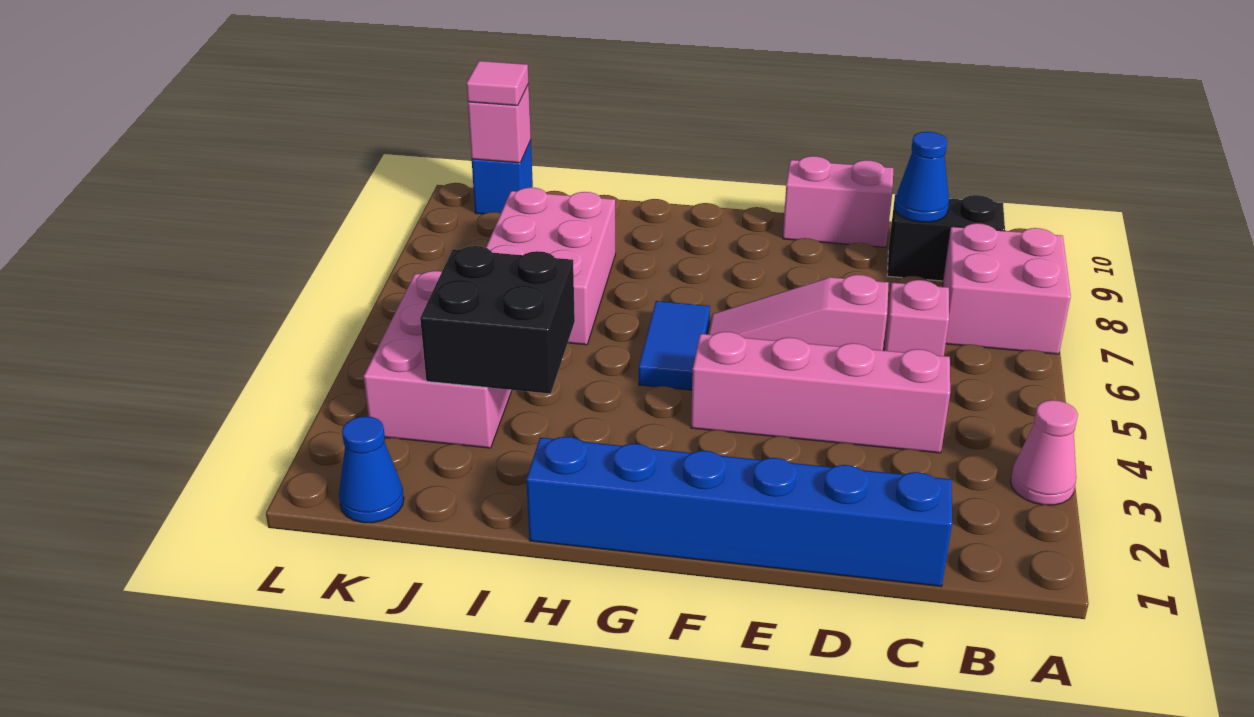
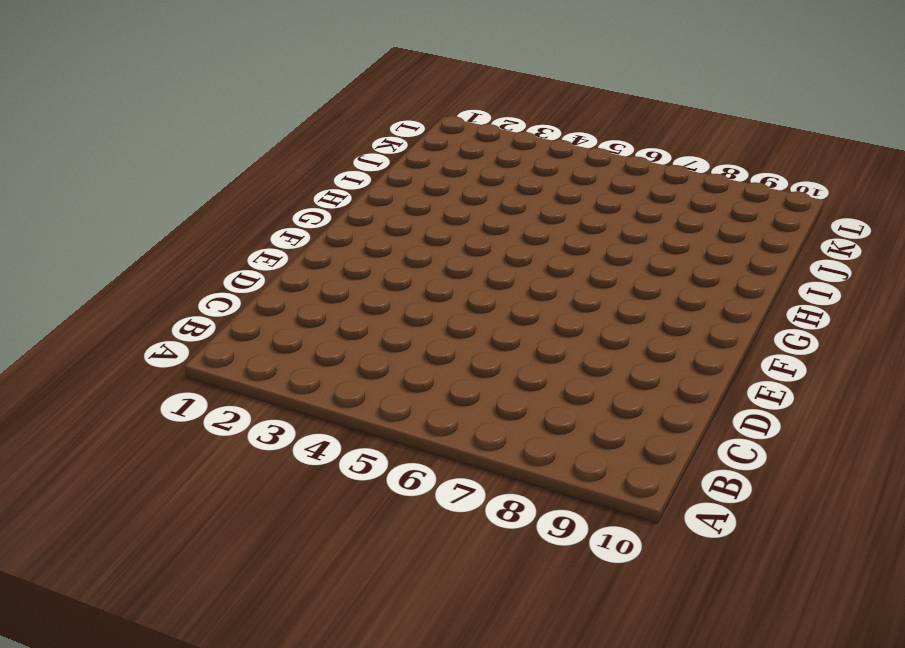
none -> pink cone A3 level 1
none -> pink brick A7:B8 level 1
none -> black brick B9:C9 level 1

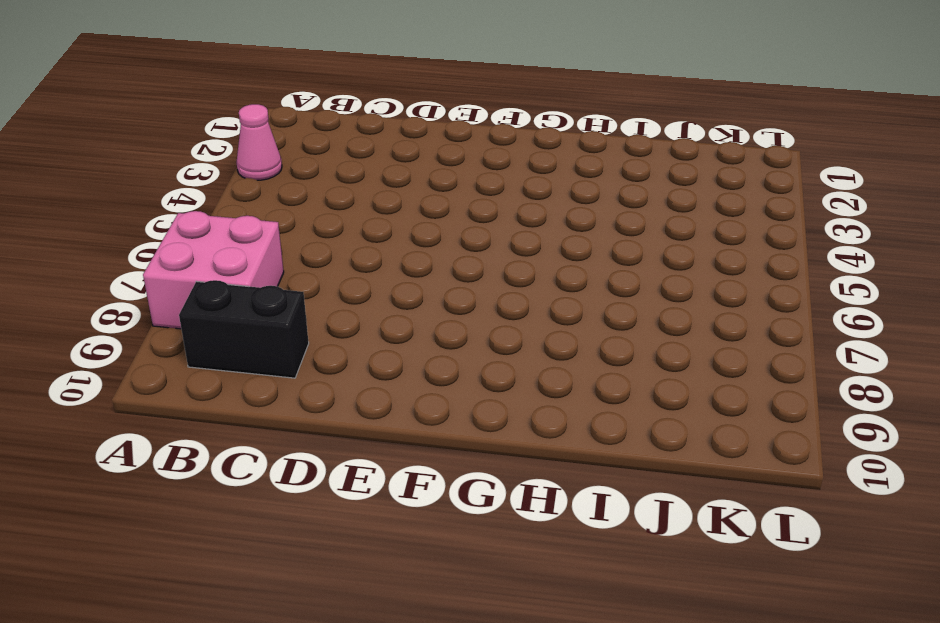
none -> blue brick C1:H1 level 1
none -> pink brick C4:F4 level 1
none -> pink brick C6 level 1

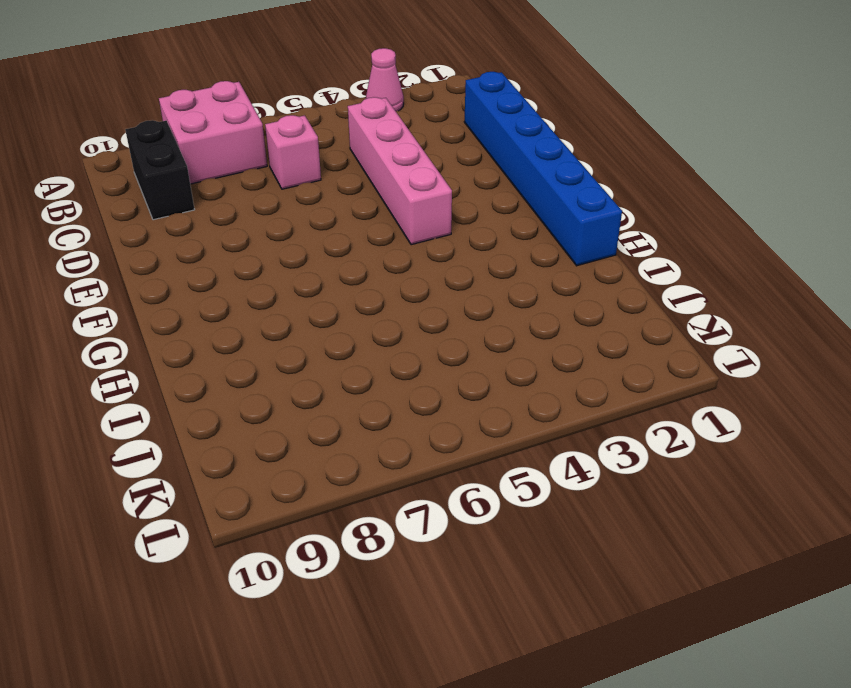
none -> pink slope D6:F6 level 1 top D
none -> pink brick D10:E10 level 1
none -> blue tile G5:G6 level 1

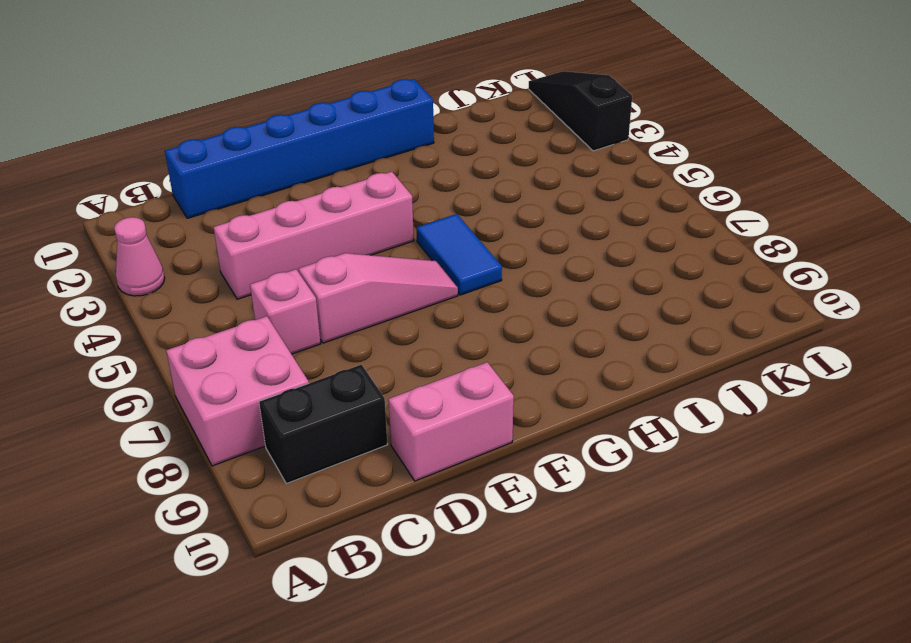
black slope L1:L3 level 1 top 3 -> none
none -> pink brick I6:J8 level 1
none -> pink brick J3:K5 level 1
none -> blue cone K1 level 1

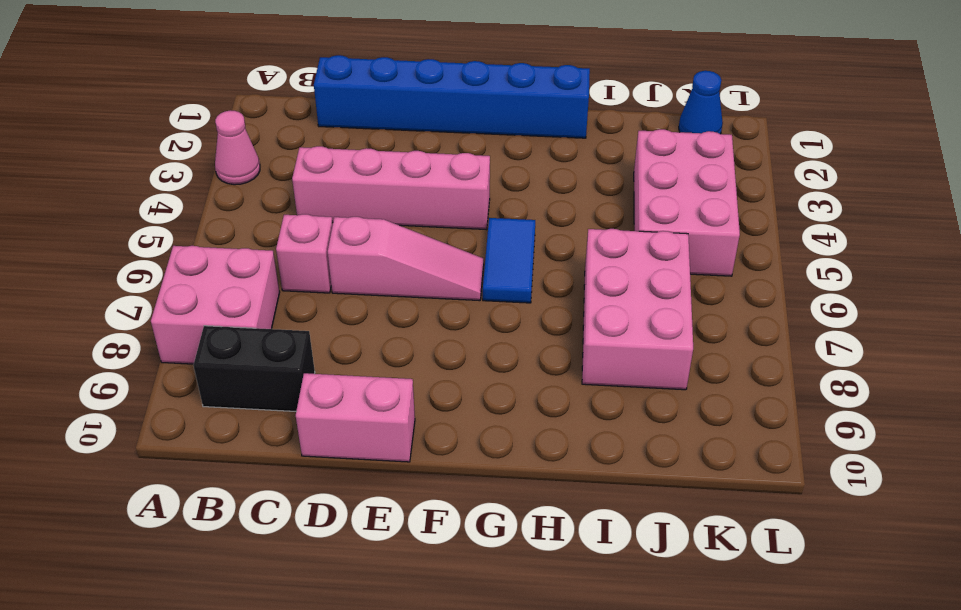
none -> blue brick K10 level 1
none -> blue cone C9 level 2
none -> black brick I3:J4 level 2

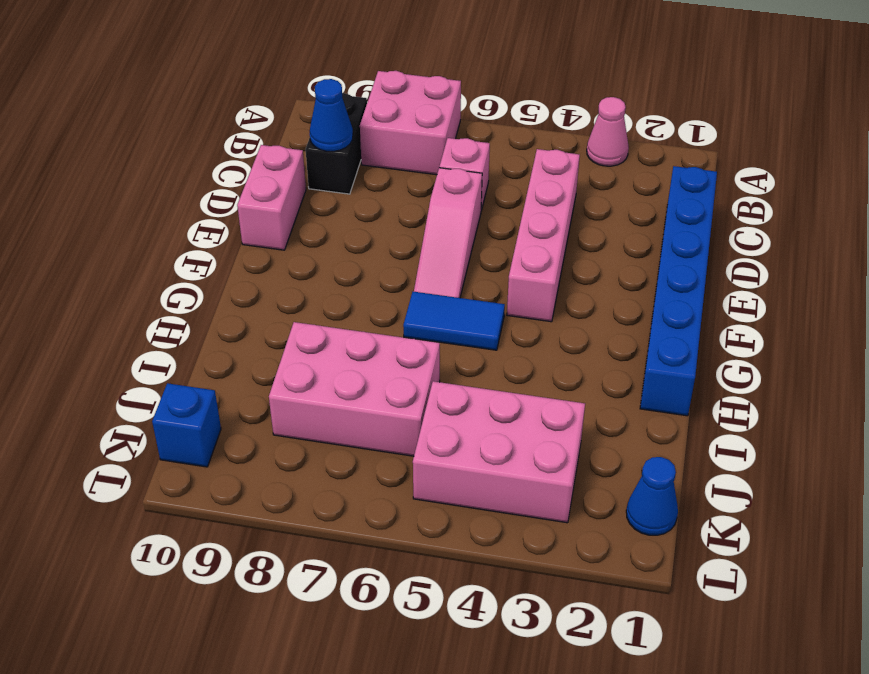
none -> black brick I3:J4 level 2
none -> pink brick K10 level 2
none -> pink tile K10 level 3

